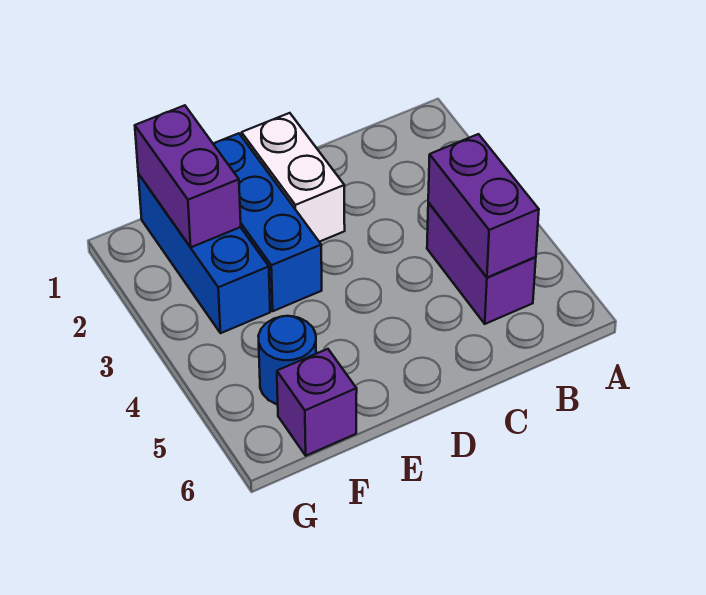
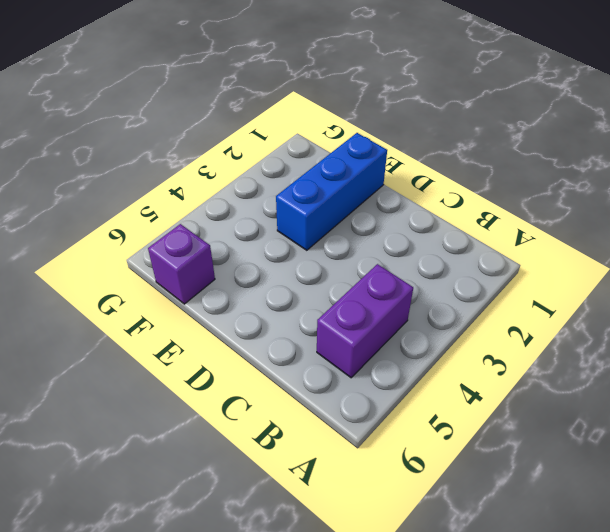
none -> white brick D1:D2 level 1
none -> blue brick F1:F3 level 1

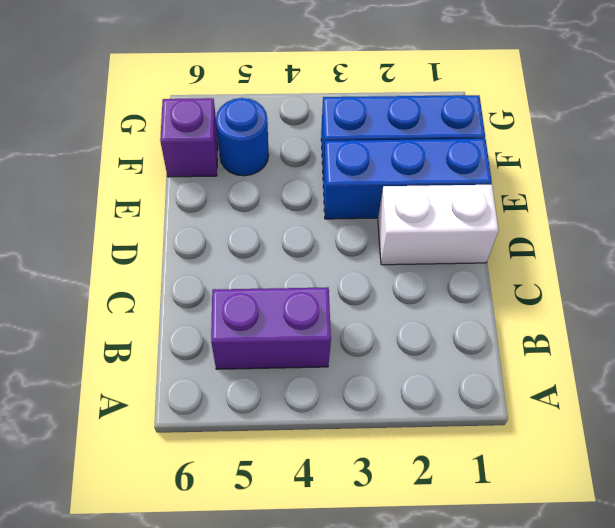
none -> purple brick B4:B5 level 2
none -> purple brick F1:F2 level 2

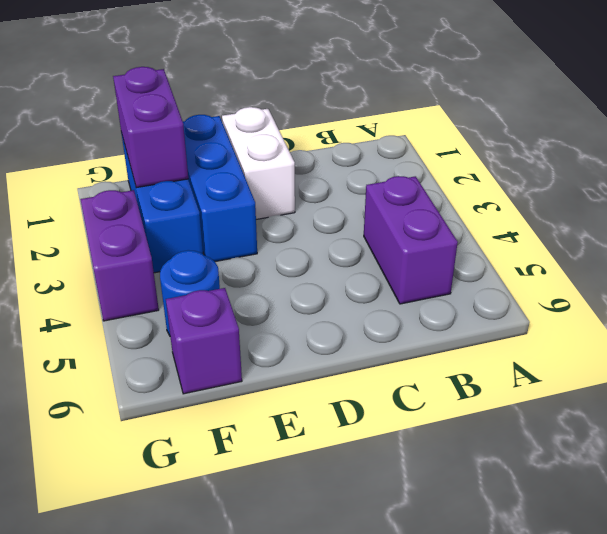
purple brick G3:G4 level 1 -> purple brick B4:B5 level 2

